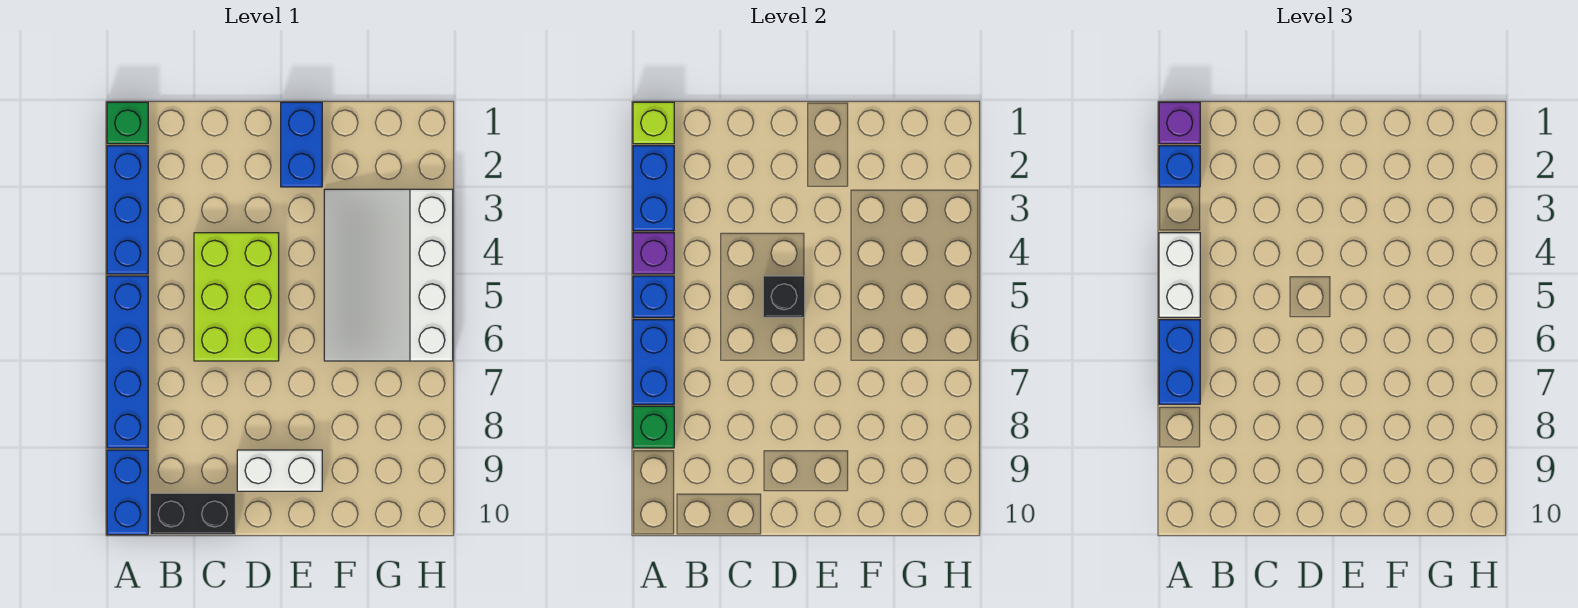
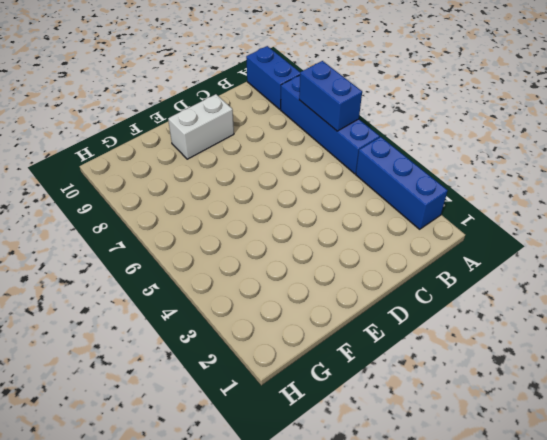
none -> green brick A1 level 1
none -> black brick B10:C10 level 1
none -> lime brick C4:D6 level 1

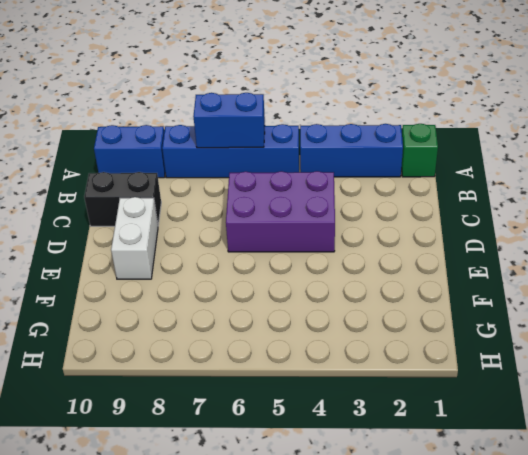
purple brick C4:D6 level 1 -> lime brick C4:D6 level 1
black brick C9:C10 level 1 -> black brick B10:C10 level 1
none -> blue brick E1:E2 level 1
none -> white slope F3:H6 level 1 top H
none -> lime brick A1 level 2

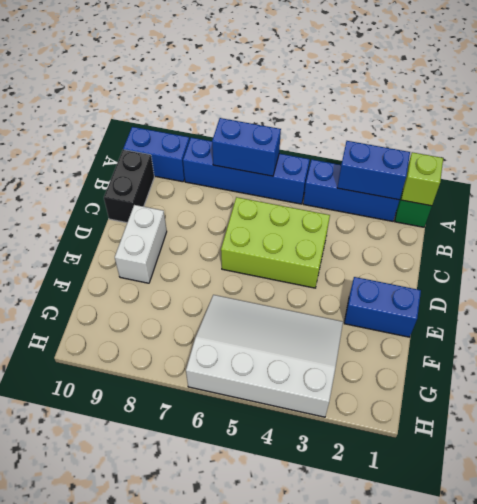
none -> purple brick A4 level 2
none -> blue brick A5 level 2
none -> green brick A8 level 2

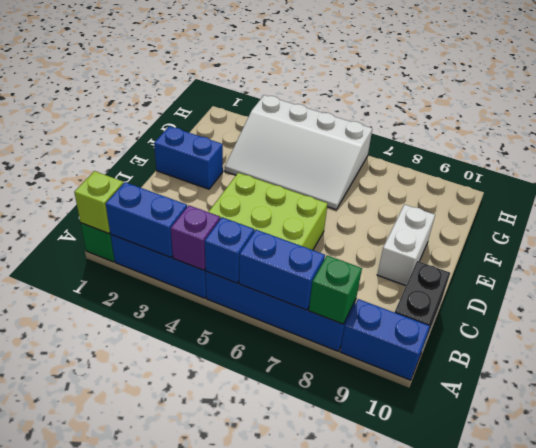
none -> black brick D5 level 2
none -> purple brick A1 level 3
none -> blue brick A2 level 3

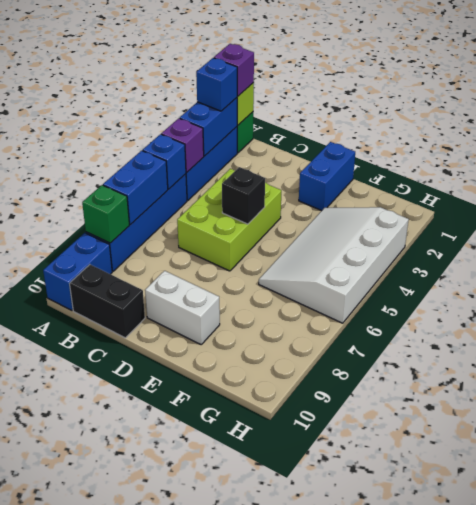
none -> white brick A4:A5 level 3
none -> blue brick A6:A7 level 3

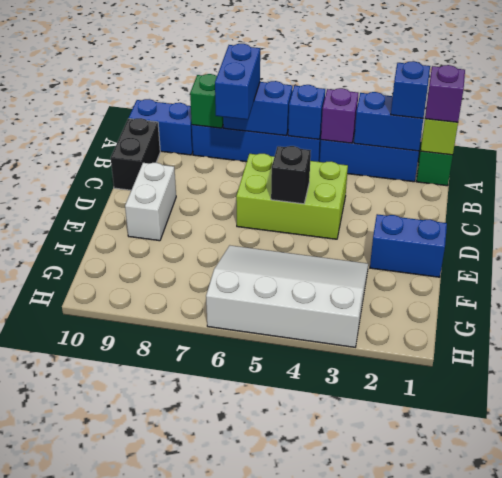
blue brick A7:B7 level 3 -> blue brick A6:A7 level 3
none -> white brick A4:A5 level 3

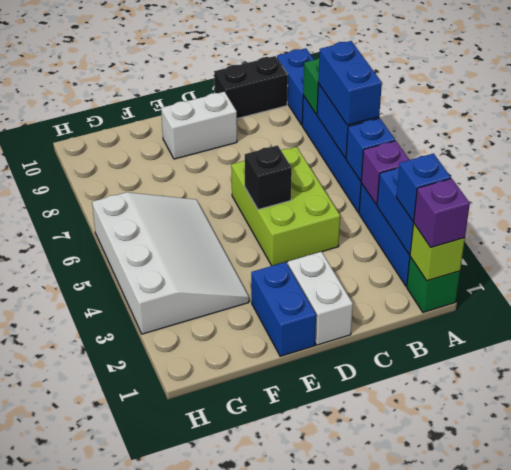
white brick D1:D2 level 1 -> white brick A4:A5 level 3

